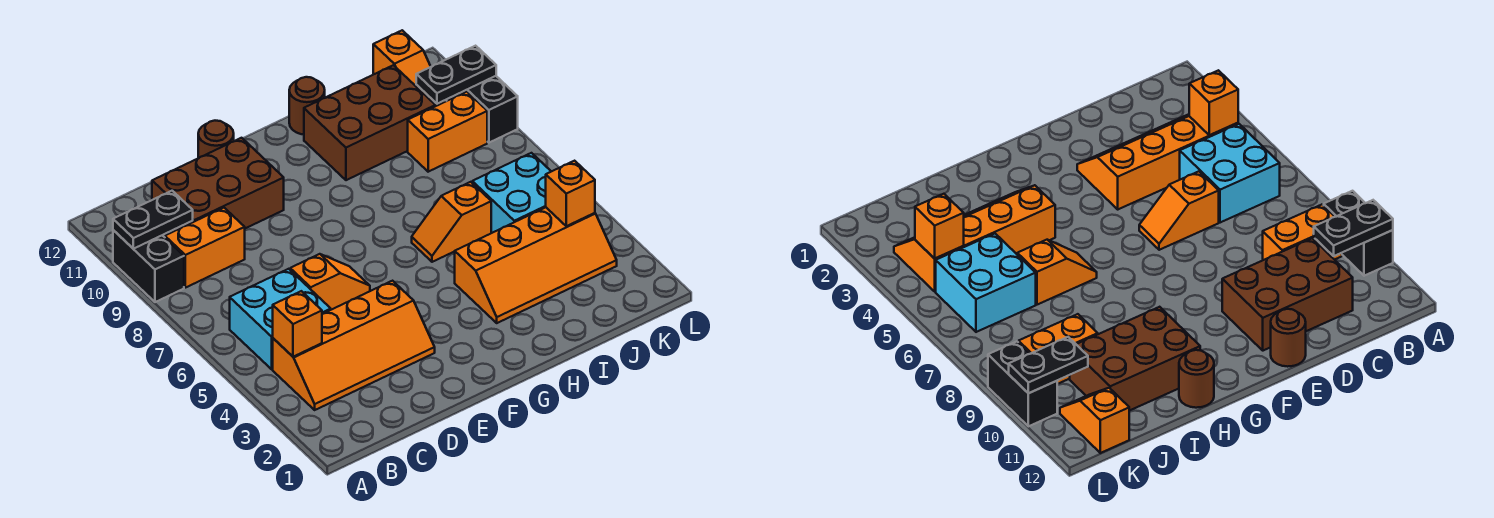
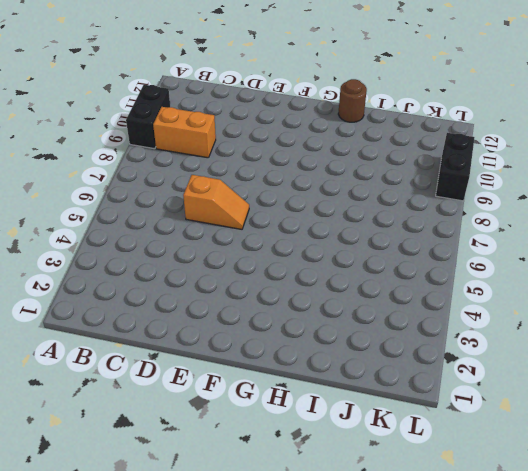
none -> orange slope B3:E4 level 1 top 4
none -> cyan brick B5:C6 level 1
none -> brown brick C10:E11 level 1

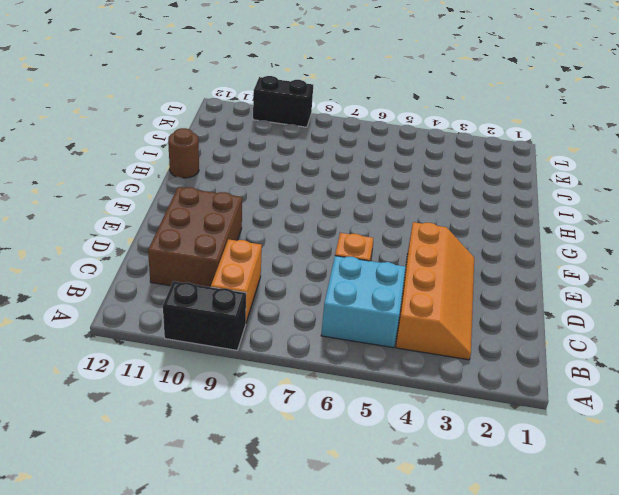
none -> brown round brick E12 level 1
none -> orange slope H3:K4 level 1 top 4
none -> orange slope H6:I6 level 1 top I

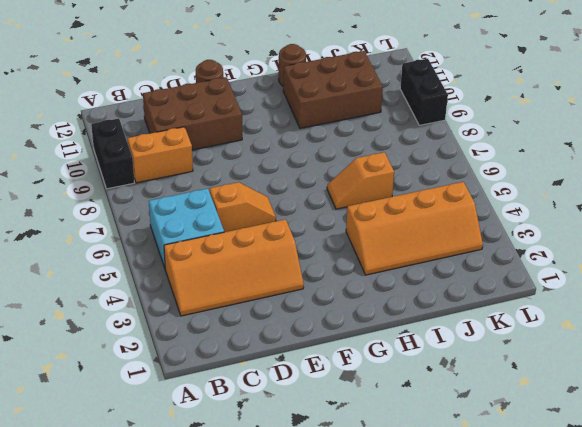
none -> cyan brick J5:K6 level 1
none -> orange brick J9:K9 level 1
none -> orange slope K11:K12 level 1 top 12

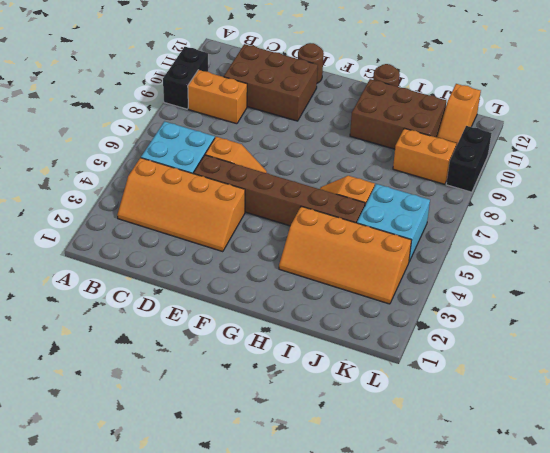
brown brick D5:I5 level 1 -> none
none -> black plate A10:B10 level 2
none -> orange brick B4 level 2
none -> orange brick K4 level 2

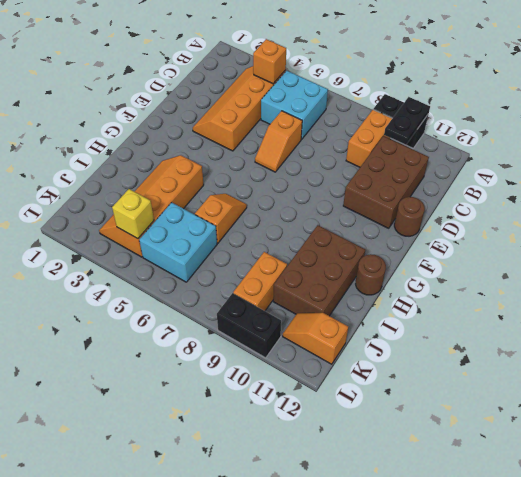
yellow brick K4 level 2 -> orange brick K4 level 2
none -> black plate K10:L10 level 2

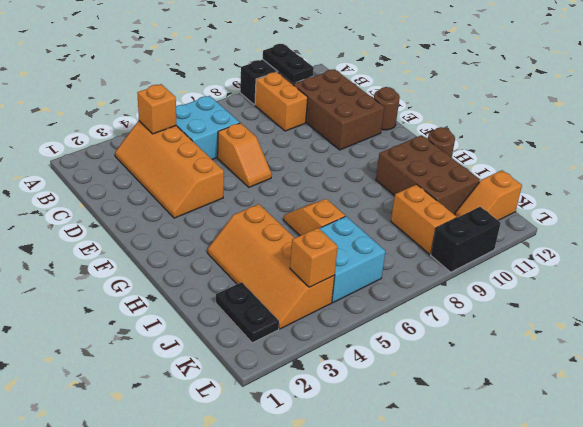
black plate J2:K2 level 1 -> black plate K10:L10 level 2

